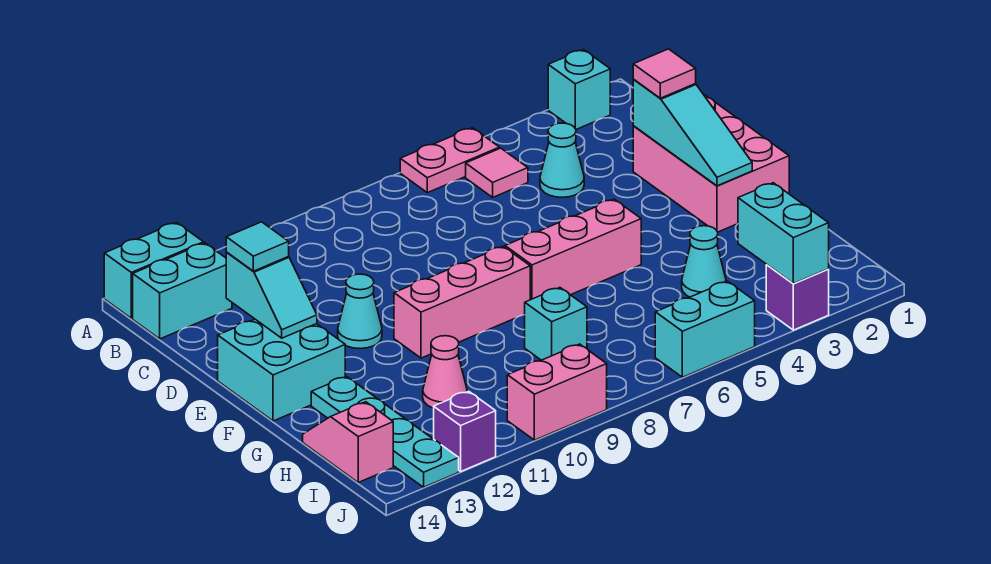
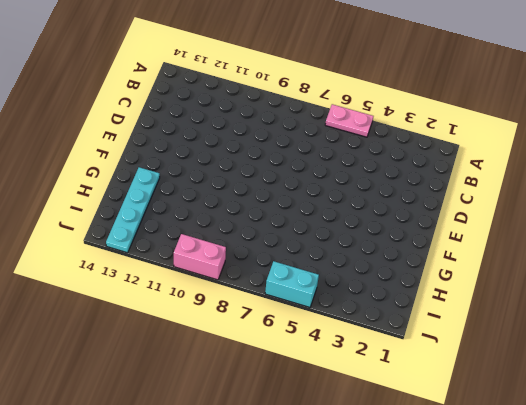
none -> cyan brick A2 level 1
none -> cyan brick A13:A14 level 1
none -> pink tile B5 level 1

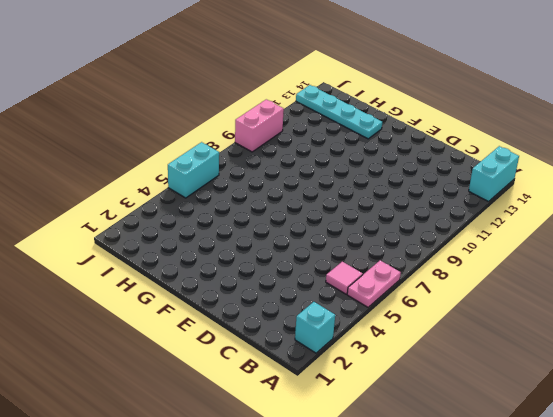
none -> cyan brick B13:B14 level 1
none -> cyan cone C4 level 1
none -> pink brick D1:F2 level 1

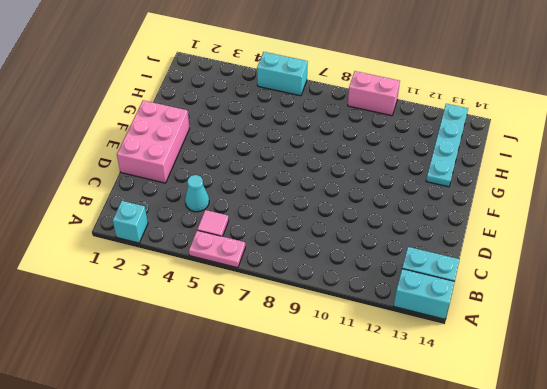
none -> cyan cone E11 level 1
none -> cyan brick E13:F14 level 1
none -> pink brick F5:F7 level 1

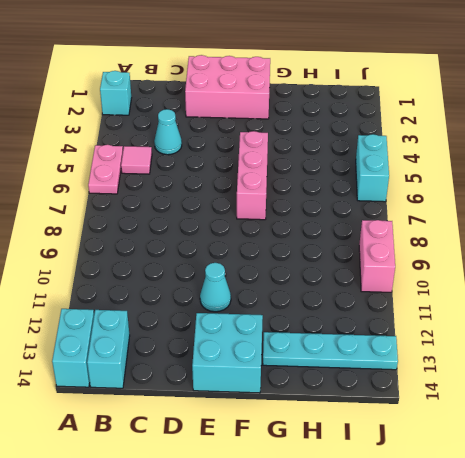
none -> pink brick F8:F10 level 1
none -> cyan cone H4 level 1
none -> cyan brick H8 level 1

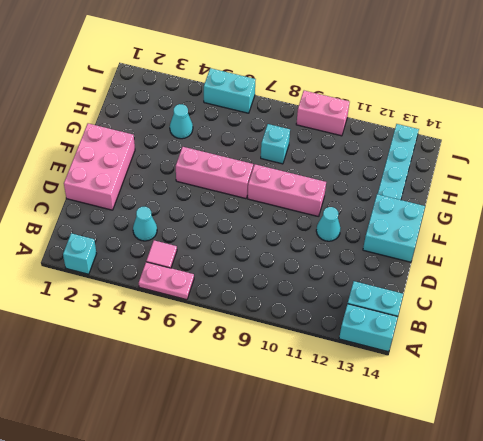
none -> pink cone H11 level 1
none -> pink slope H14:I14 level 1 top I
none -> purple brick J3 level 1

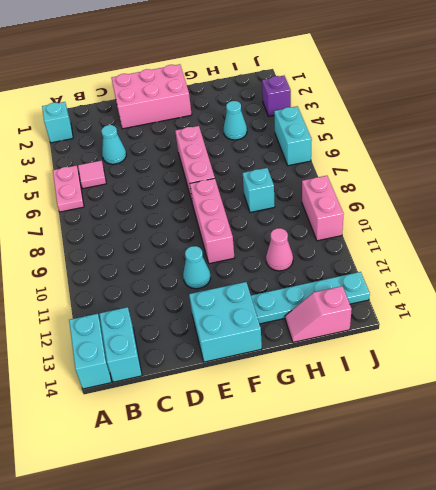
none -> purple brick J12 level 1
none -> cyan slope D2:F2 level 2 top D
none -> cyan slope D13:E13 level 2 top D

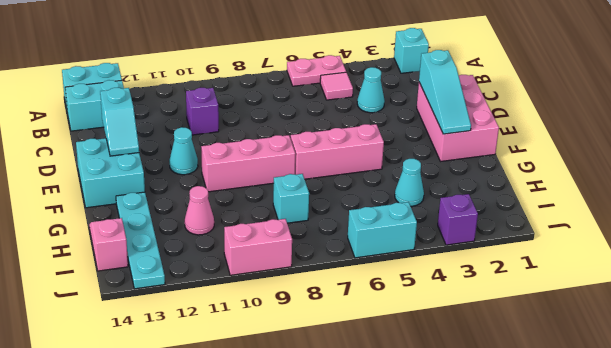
purple brick C10 level 1 -> purple brick J12 level 1
none -> cyan brick I3:J3 level 2
none -> pink tile D2 level 3
none -> cyan tile D13 level 3

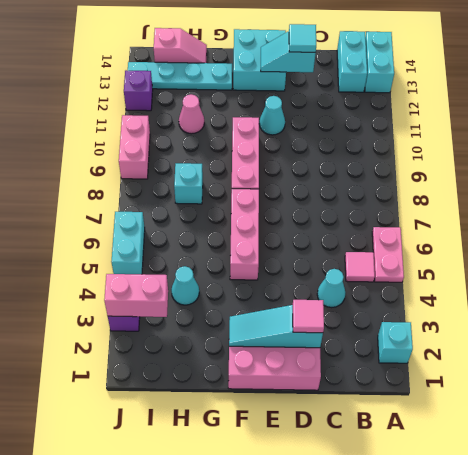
pink brick I3:J3 level 2 -> cyan brick I3:J3 level 2

